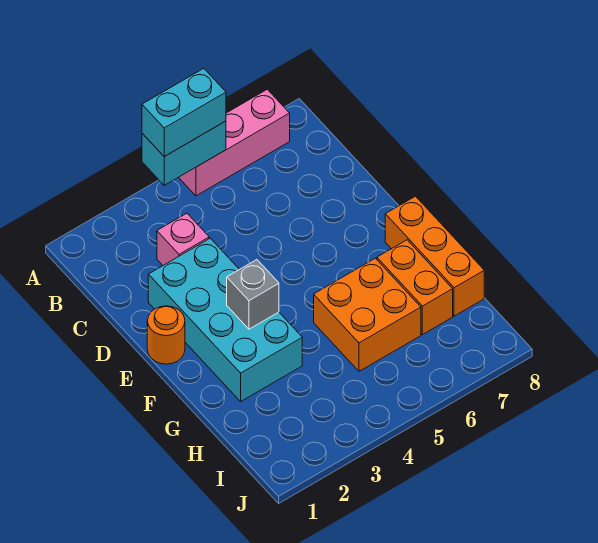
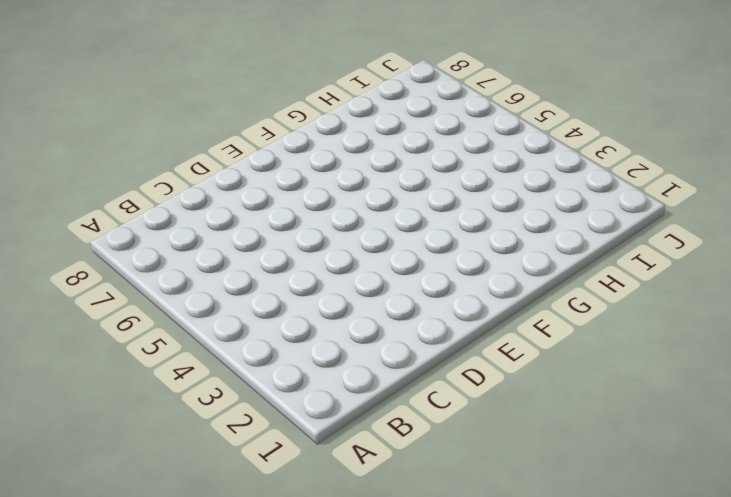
none -> pink brick A5:A7 level 1
none -> pink brick C3 level 1

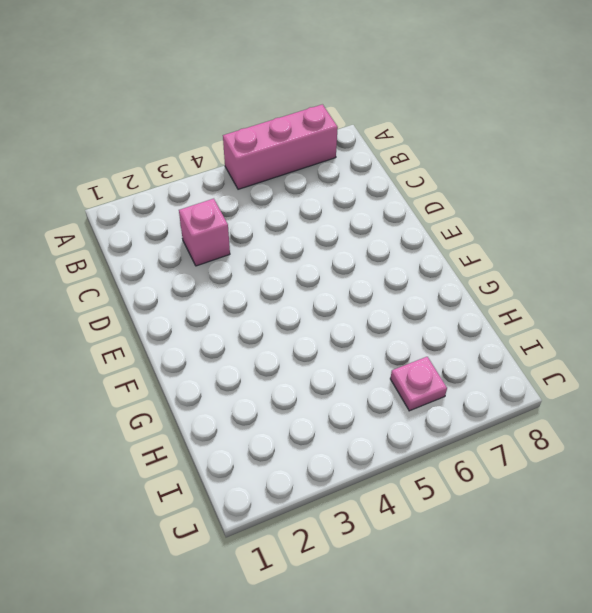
pink plate I6 level 1 -> none
none -> cyan brick D2:G3 level 1
none -> orange round brick E1 level 1

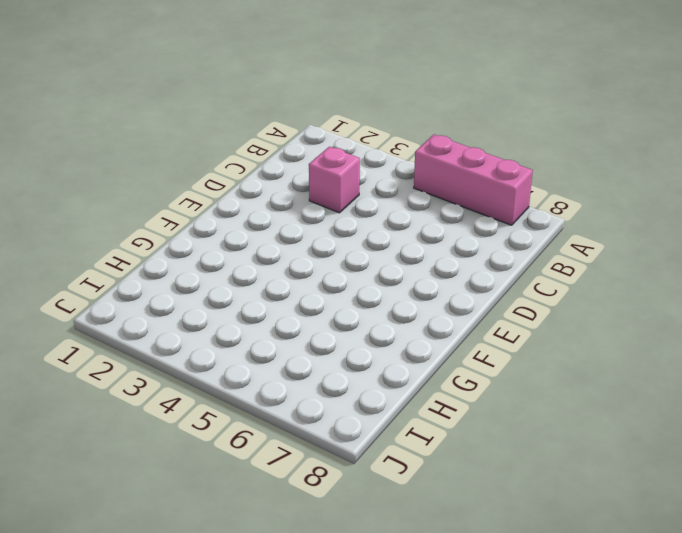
none -> cyan brick D2:G3 level 1
none -> orange round brick E1 level 1

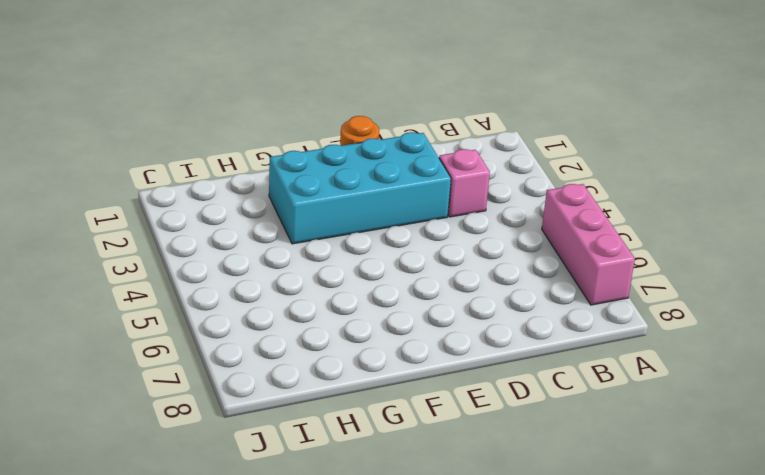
none -> orange brick F8:H8 level 1
none -> orange brick G5:H6 level 1

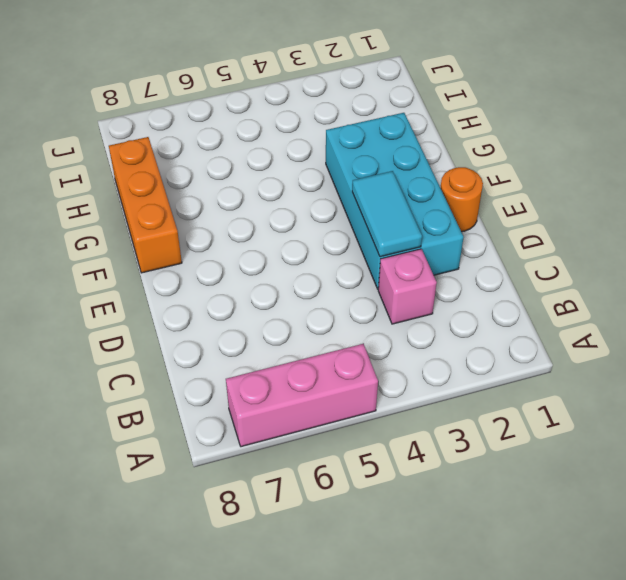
cyan tile D3:E3 level 2 -> none
none -> orange brick G5:H6 level 1
none -> orange brick G7:H7 level 1

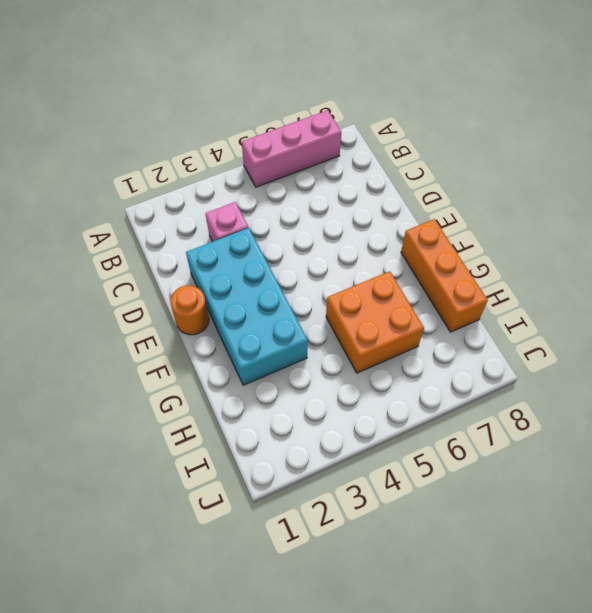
none -> orange brick G7:H7 level 1
none -> cyan brick A4:A5 level 2

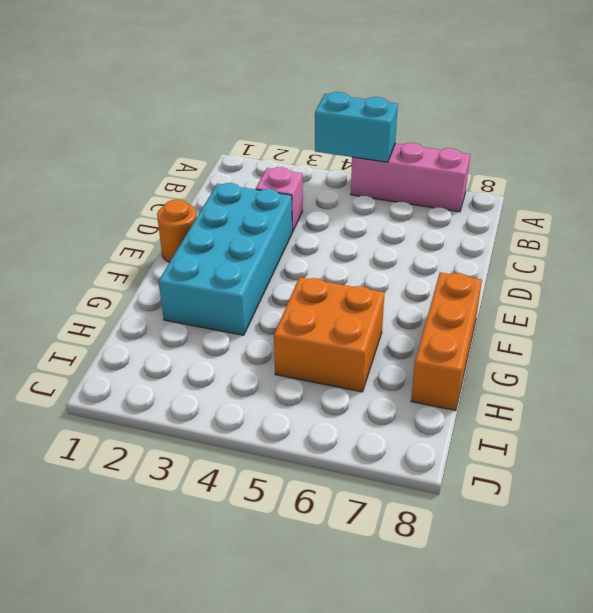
none -> orange brick G7:H7 level 1
none -> grey brick F3 level 2

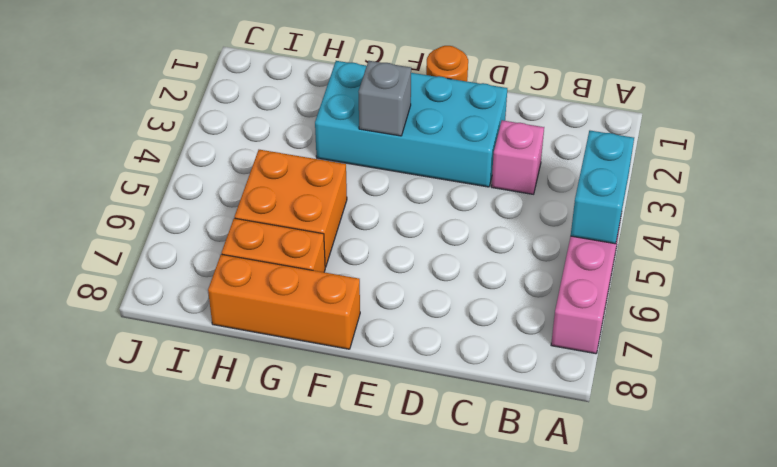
none -> cyan brick A4:A5 level 3

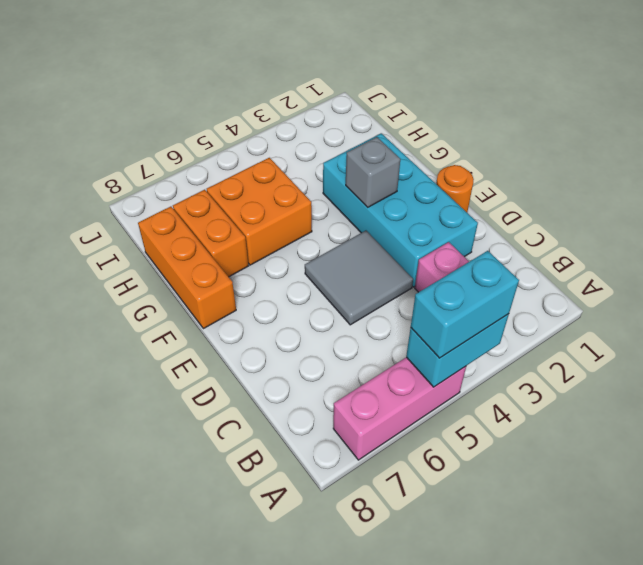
grey tile D4:E5 level 1 -> none

